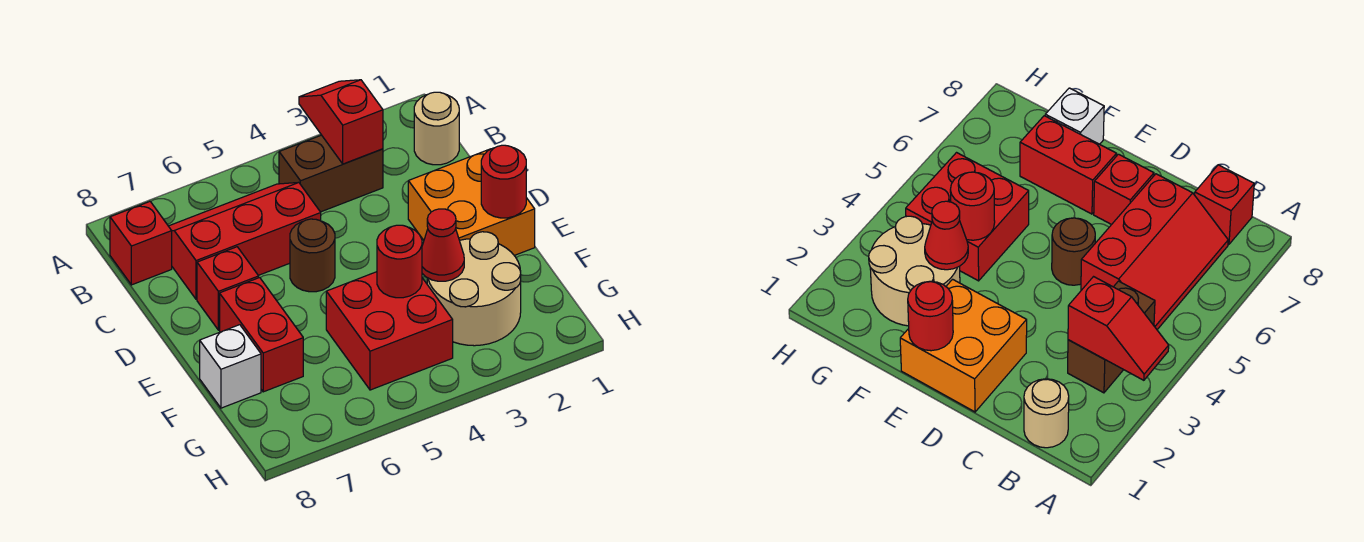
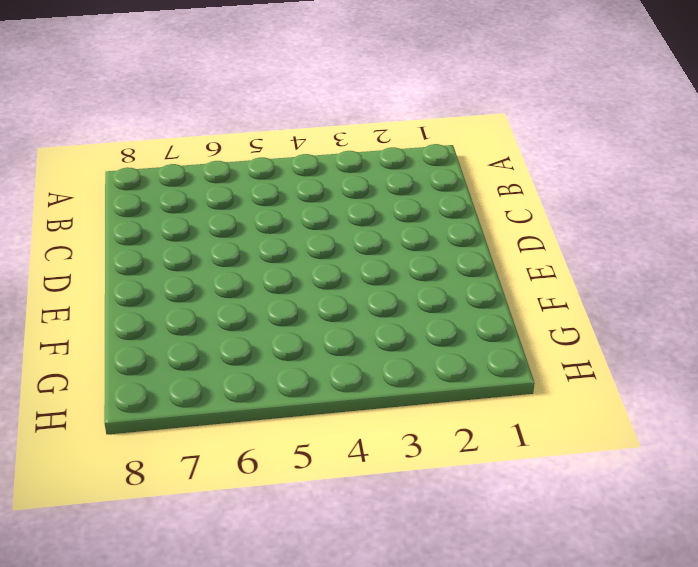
none -> tan round brick B1 level 1
none -> brown brick B3:B4 level 1
none -> red slope B5:C7 level 1 top C

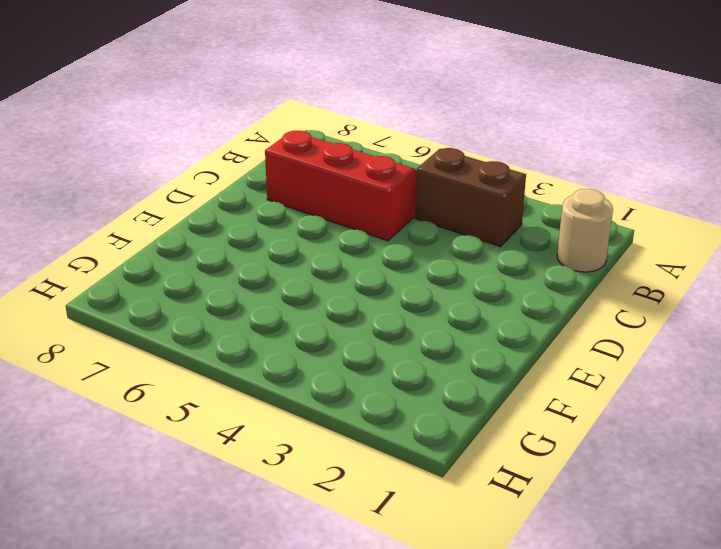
none -> red brick B8 level 1
none -> orange brick D1:E2 level 1
none -> brown round brick D5 level 1

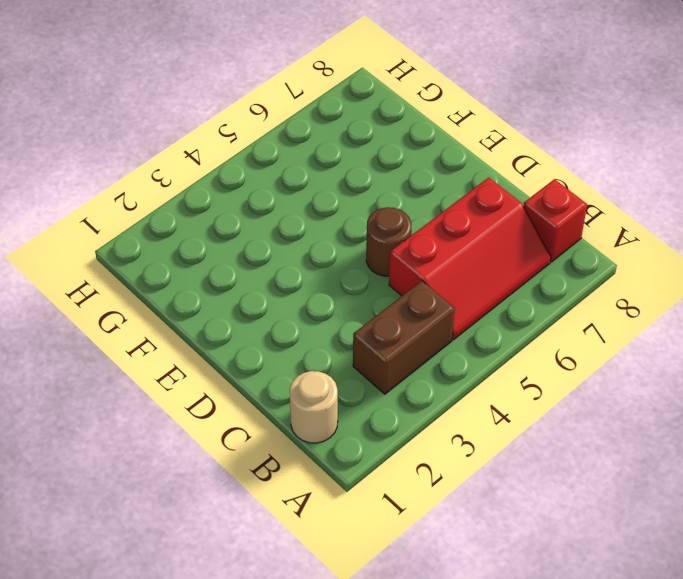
none -> orange brick D1:E2 level 1
none -> red brick D7 level 1
none -> red brick E7:F7 level 1

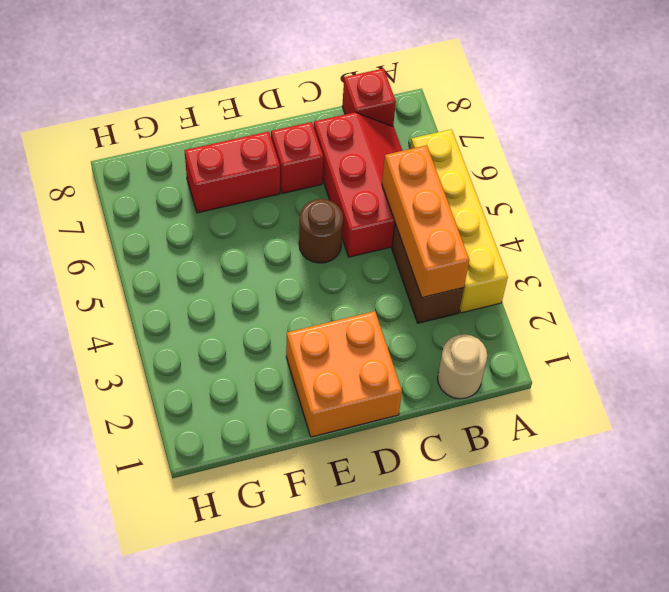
yellow brick A3:A6 level 1 -> none
orange brick B3:B5 level 2 -> red slope A3:B3 level 2 top B
none -> tan round brick F2:G3 level 1
none -> red brick F4:G5 level 1
none -> white brick F8 level 1

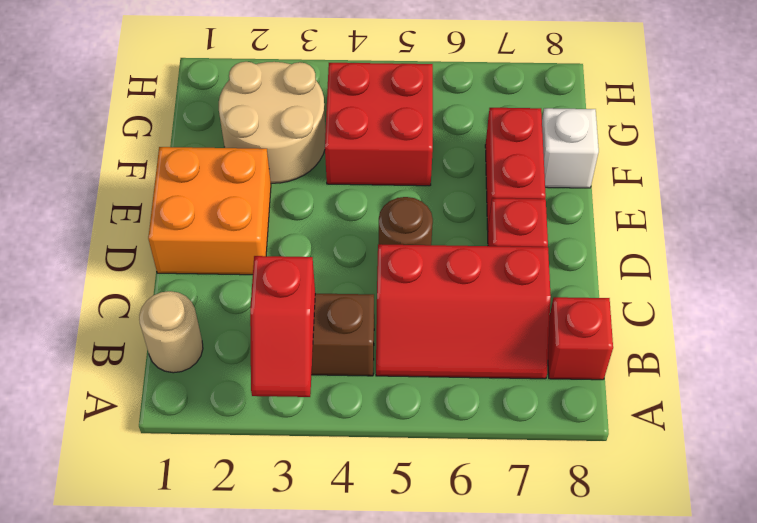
none -> red round brick E1 level 2
none -> red cone F3 level 2
none -> red round brick F4 level 2

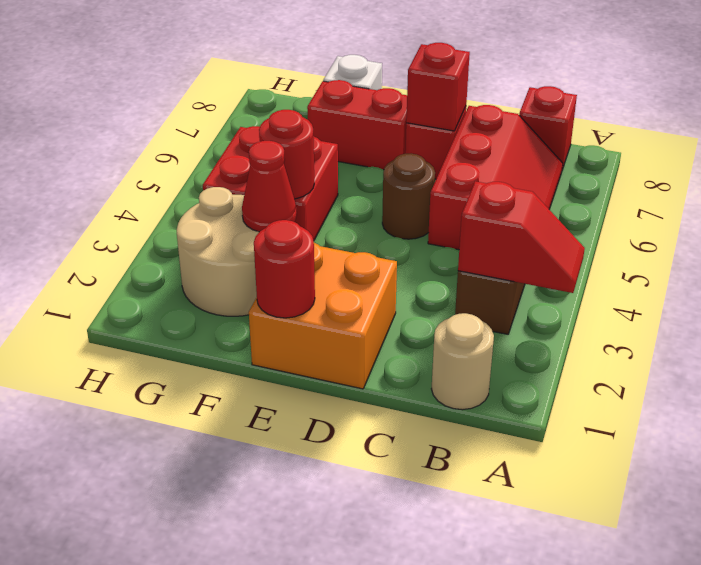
red brick D7 level 2 -> none

